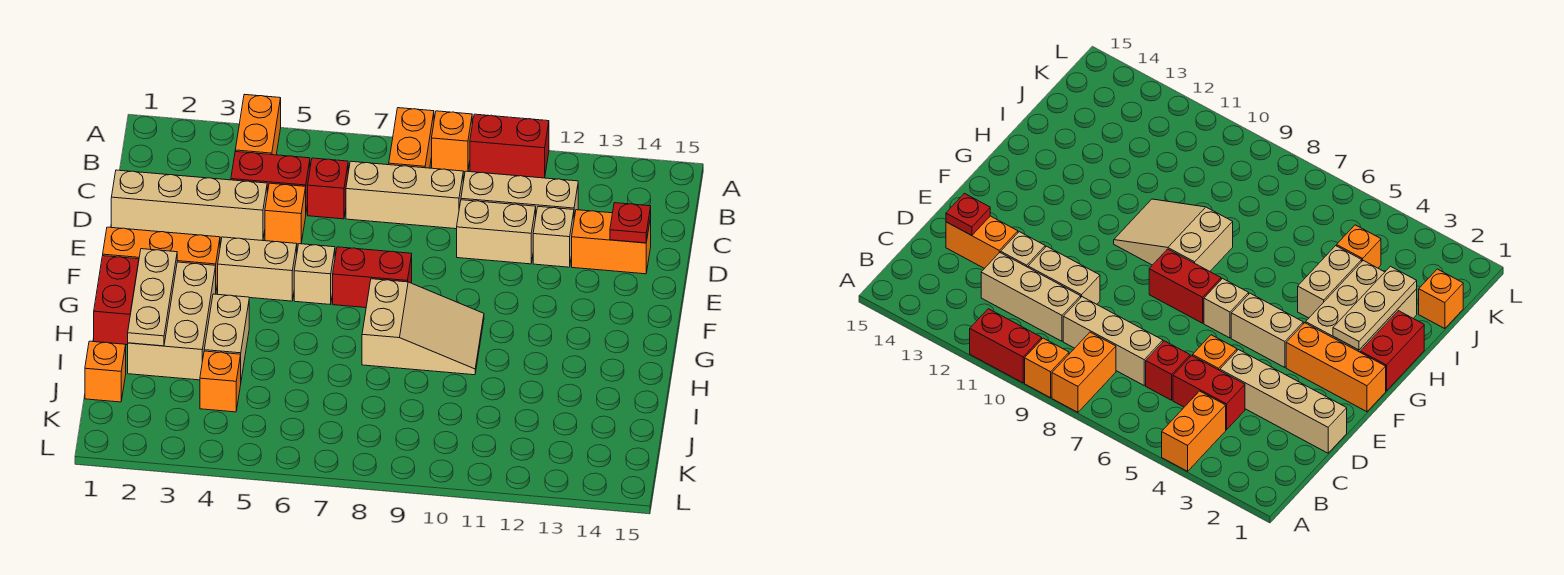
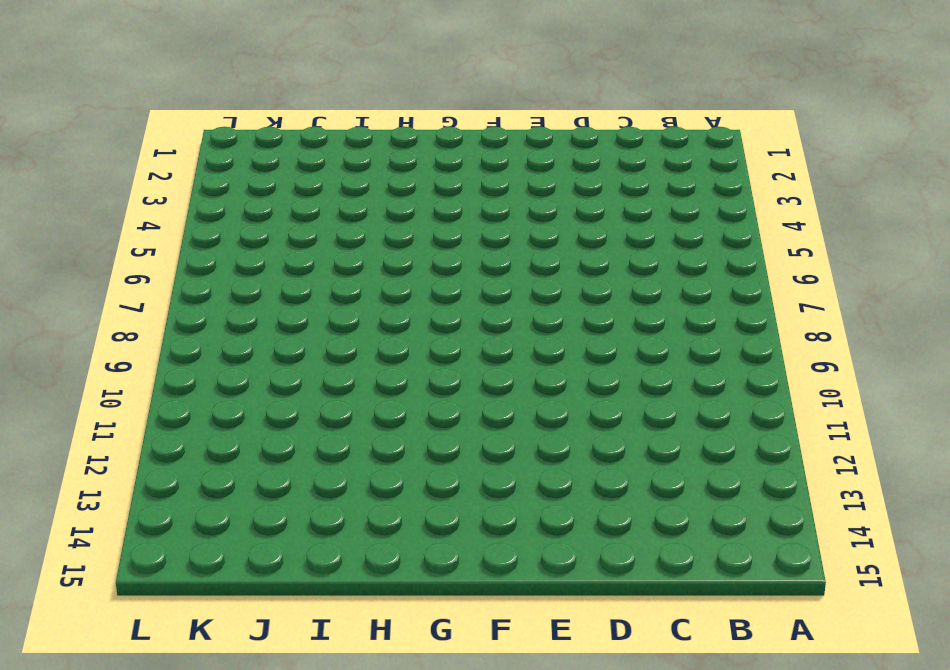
none -> orange brick A4:B4 level 1
none -> orange brick A8:B8 level 1
none -> orange brick A9 level 1

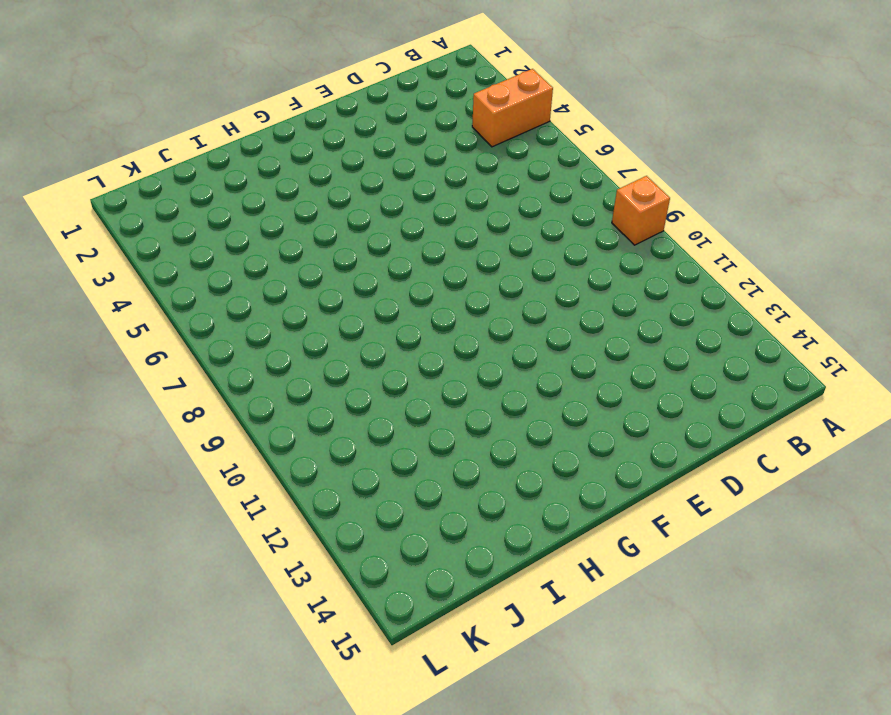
none -> orange brick A8:B8 level 1
none -> red brick A10:A11 level 1
none -> red brick C4:C5 level 1

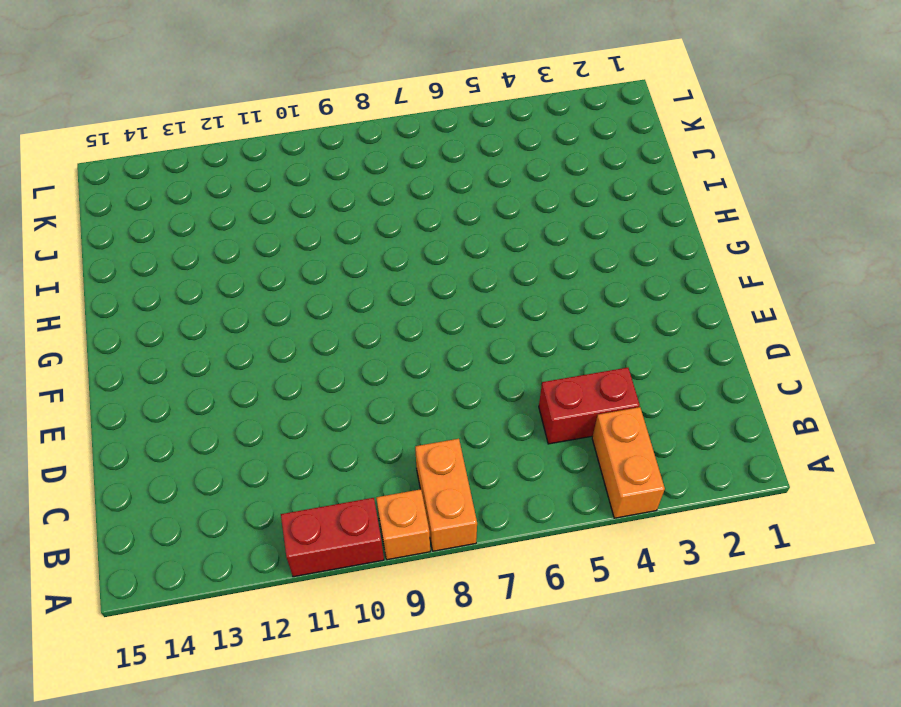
none -> red brick C6 level 1
none -> tan brick C7:C9 level 1
none -> tan brick C10:C12 level 1

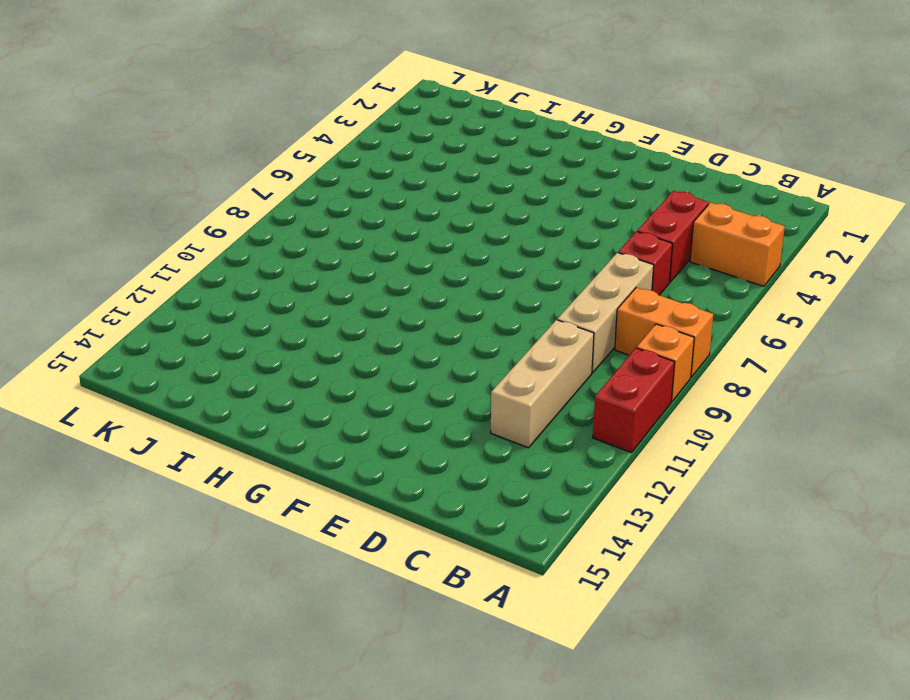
none -> tan brick D1:D4 level 1
none -> orange brick D5 level 1
none -> tan brick D10:D11 level 1

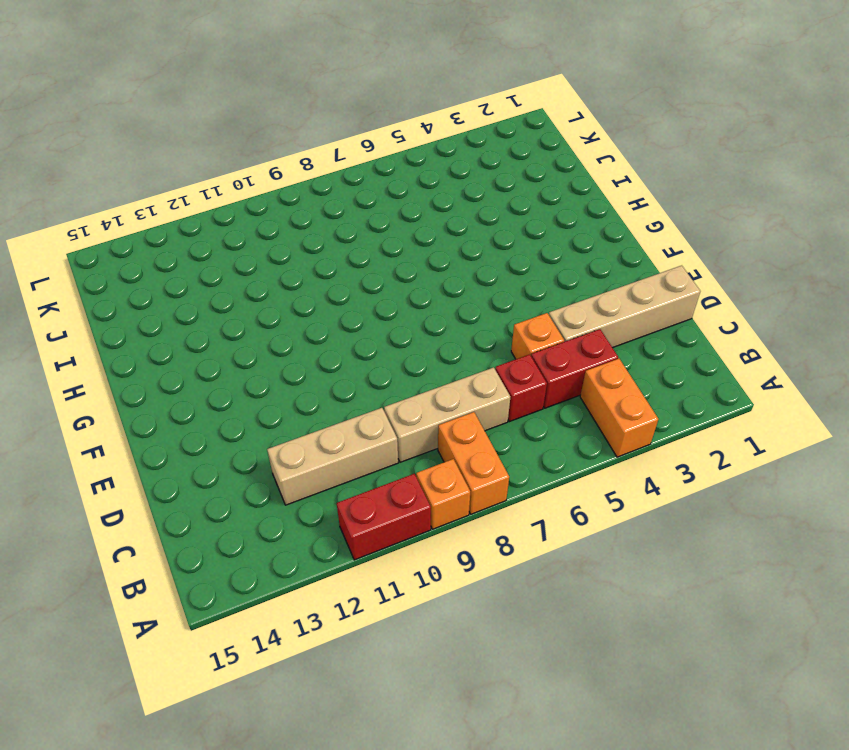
none -> tan brick D10:D11 level 1
none -> tan brick D12 level 1
none -> orange brick D13:D14 level 1

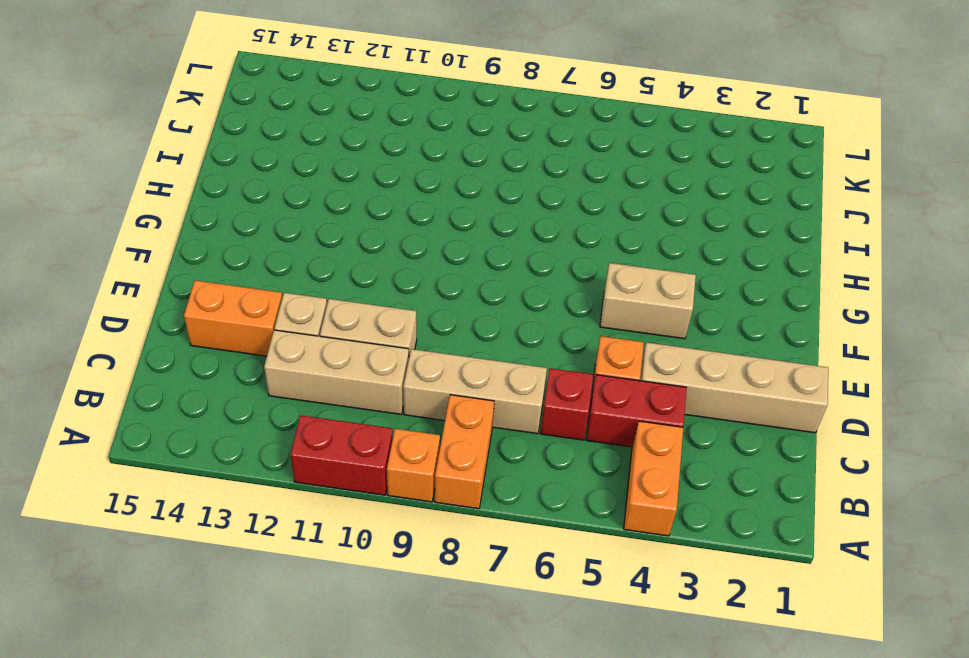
none -> orange brick F1:F3 level 1
none -> tan brick F6 level 1
none -> red brick F7:F8 level 1

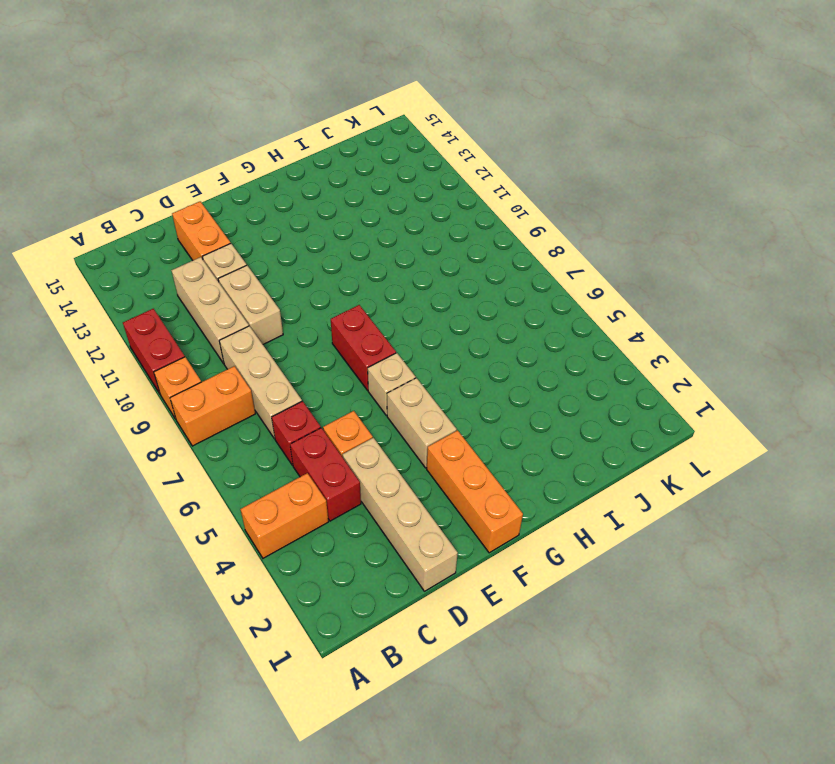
none -> red brick G1:H1 level 1
none -> tan brick G2:I3 level 1
none -> tan slope G8:H10 level 1 top 8

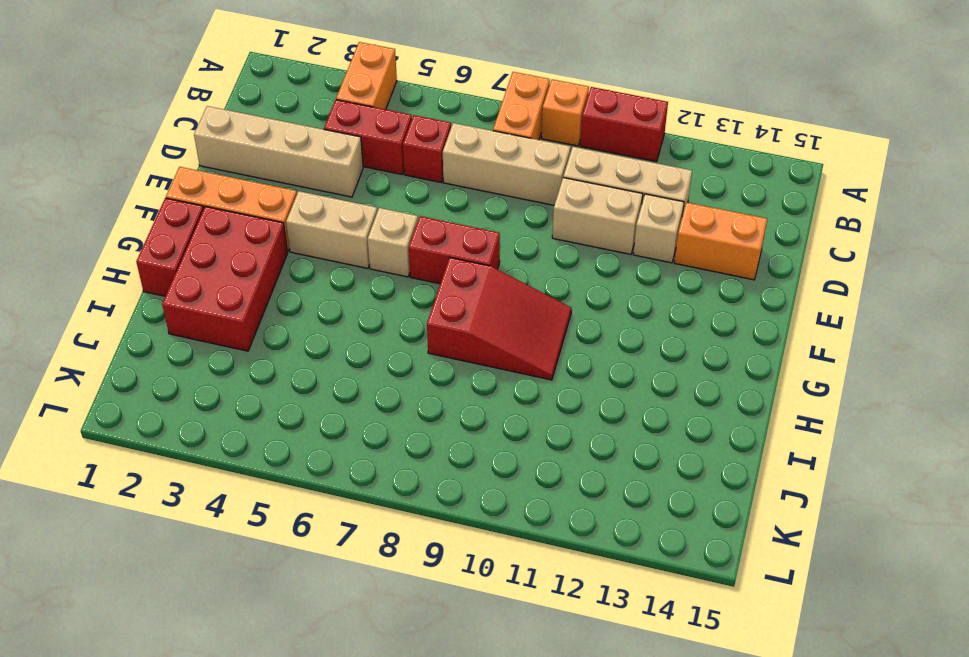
red brick G2:I3 level 1 -> tan brick G2:I3 level 1
red slope G8:H10 level 1 top 8 -> tan slope G8:H10 level 1 top 8
none -> orange brick D5 level 1
none -> tan brick H4:I4 level 1
none -> orange brick J1 level 1

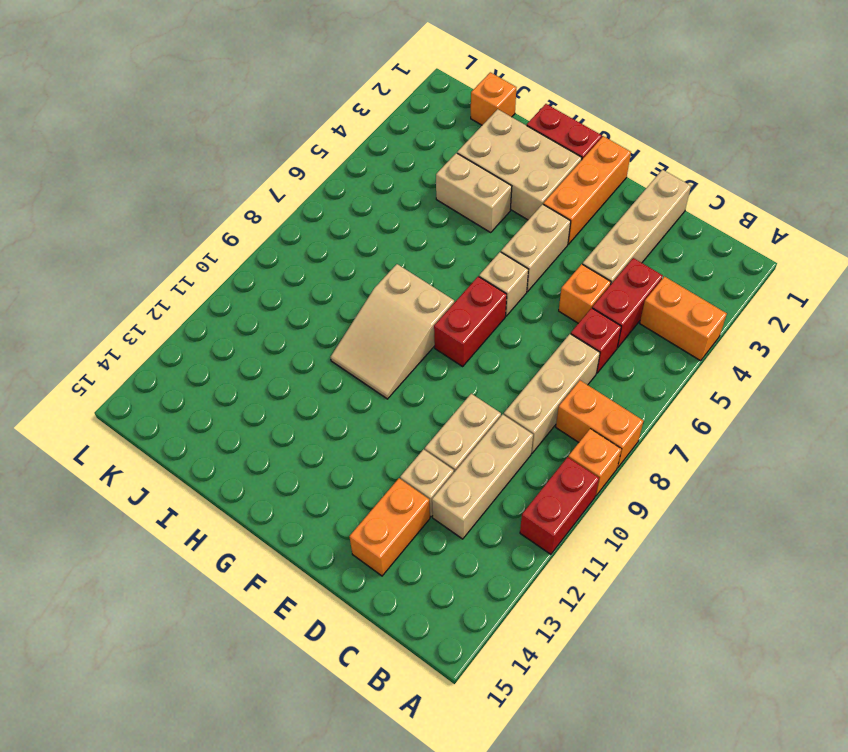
none -> orange brick J4 level 1
none -> red plate D14 level 2
none -> tan plate G2:I2 level 2

